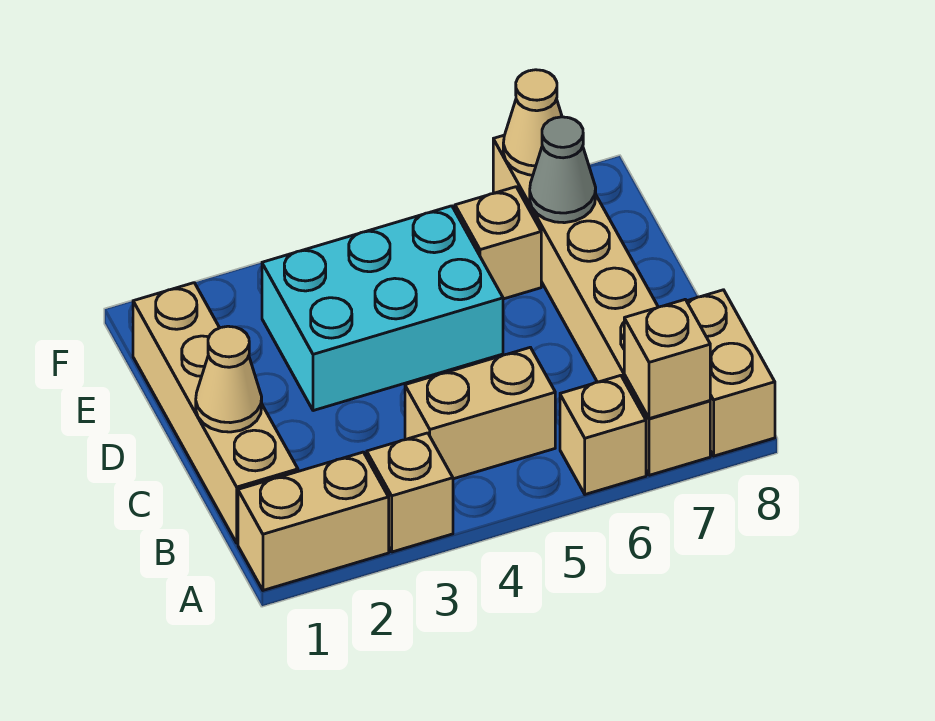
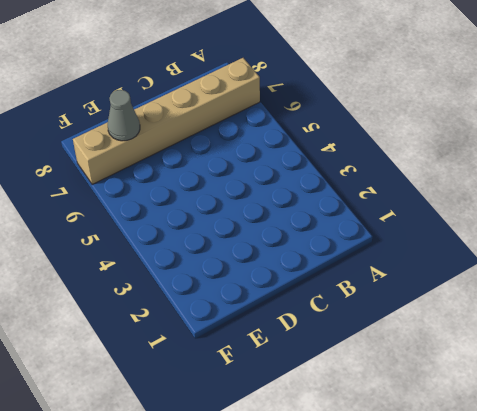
none -> tan brick A1:A2 level 1
none -> tan brick A3 level 1
none -> tan brick A6 level 1

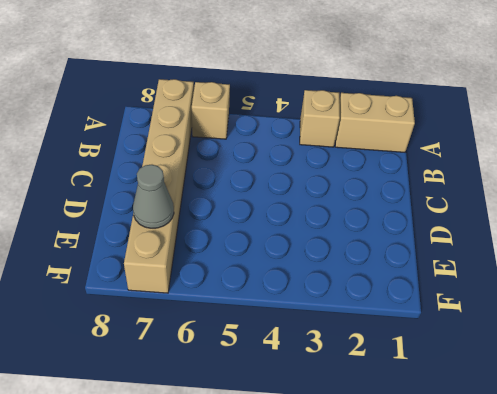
none -> tan brick A8:B8 level 1
none -> tan brick B1:E1 level 1
none -> tan brick B4:B5 level 1

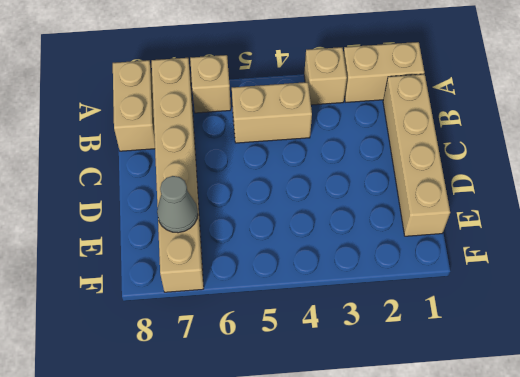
none -> cyan brick D3:E5 level 1
none -> tan brick E6 level 1
none -> tan brick A7 level 2

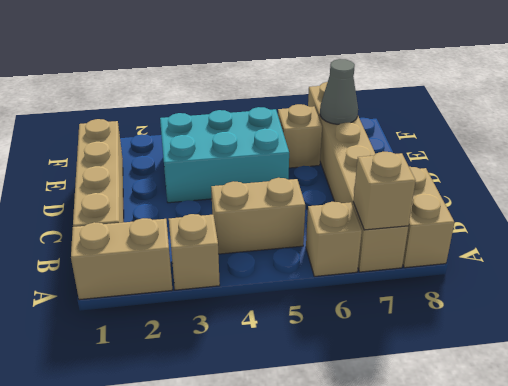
none -> tan cone C1 level 2
none -> tan cone F7 level 2

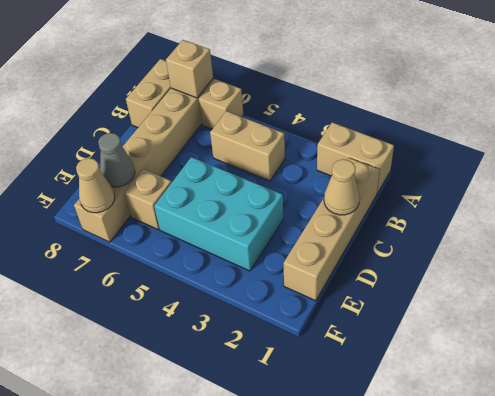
none -> tan brick A3 level 1

